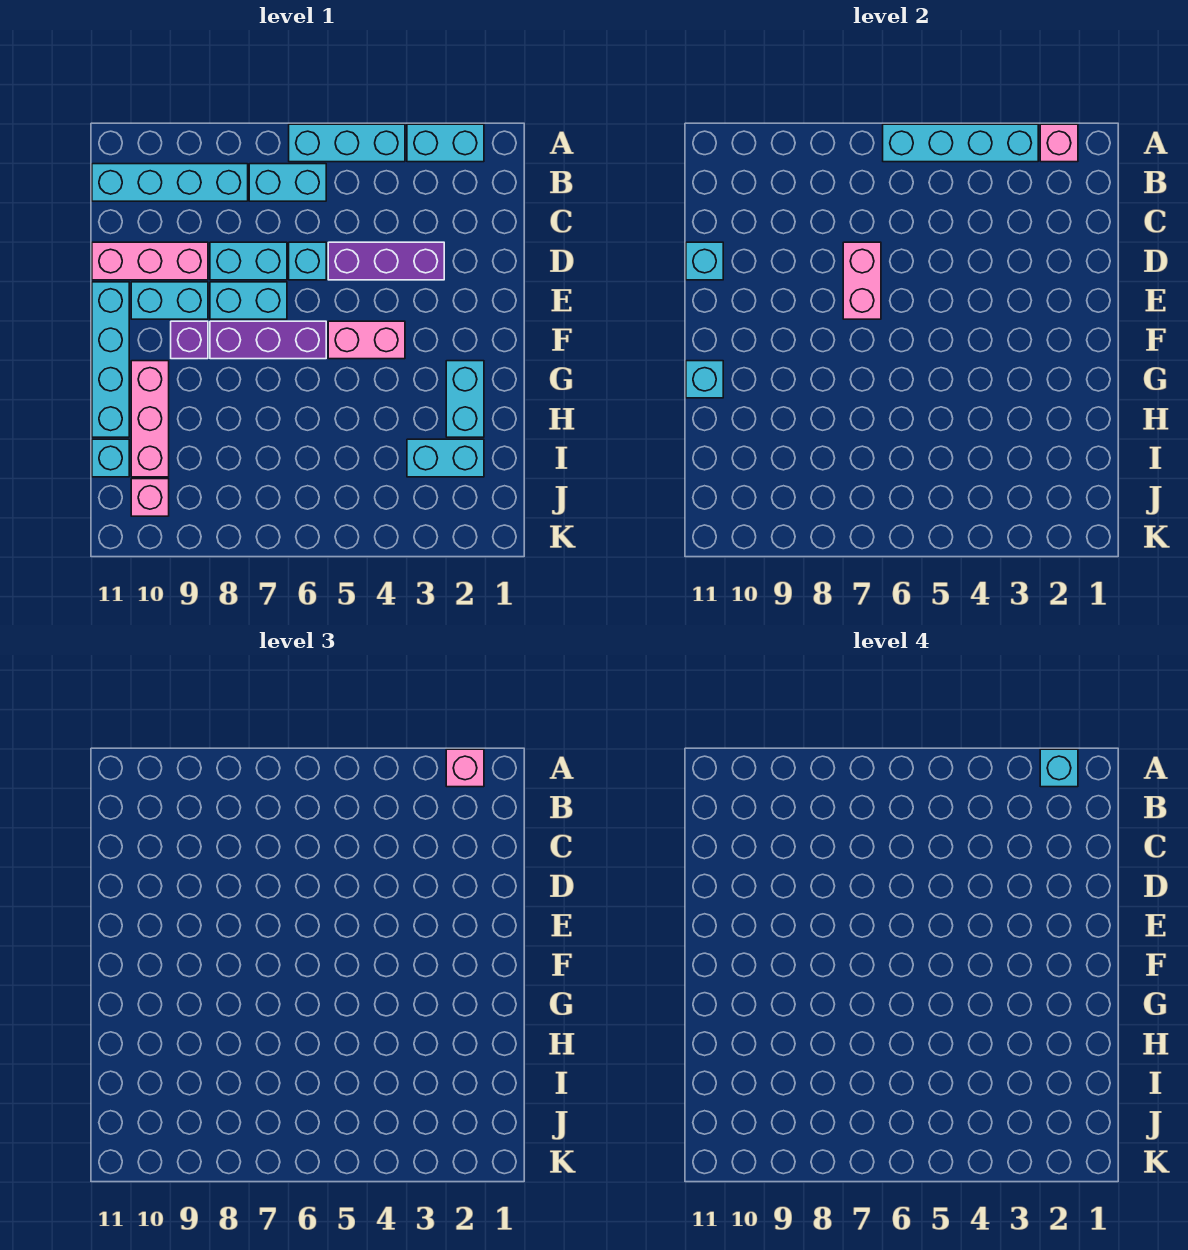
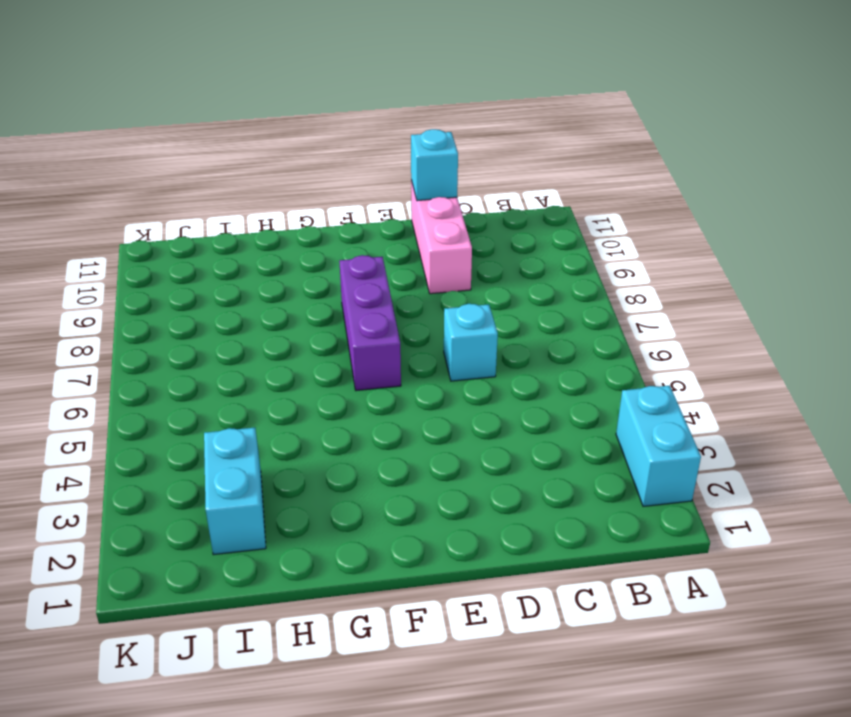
none -> cyan brick A4:A6 level 1
none -> cyan brick B6:B7 level 1
none -> cyan brick B8:B11 level 1

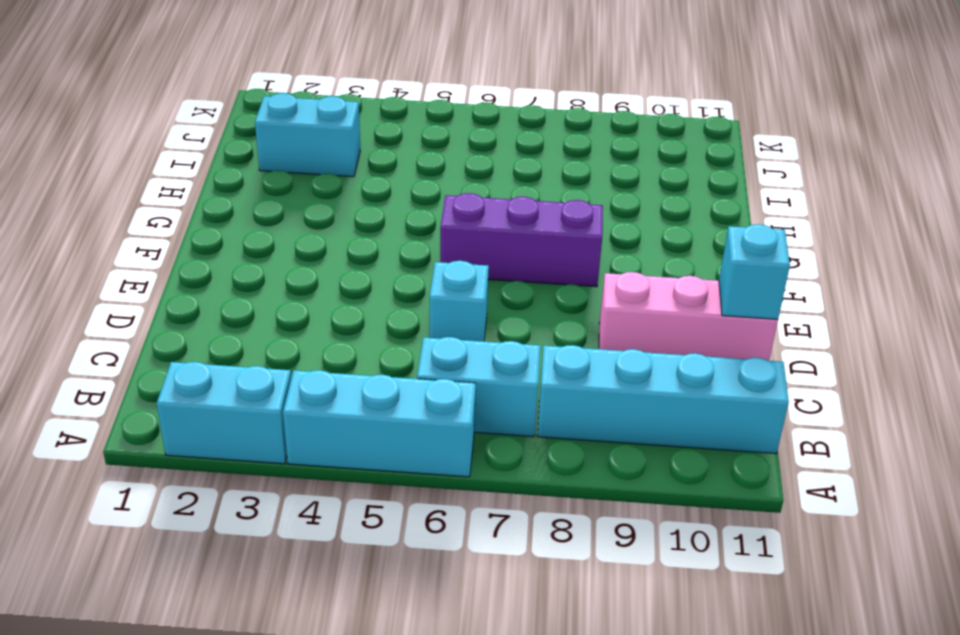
none -> purple brick D3:D5 level 1
none -> cyan brick D7:D8 level 1
none -> cyan brick E7:E8 level 1

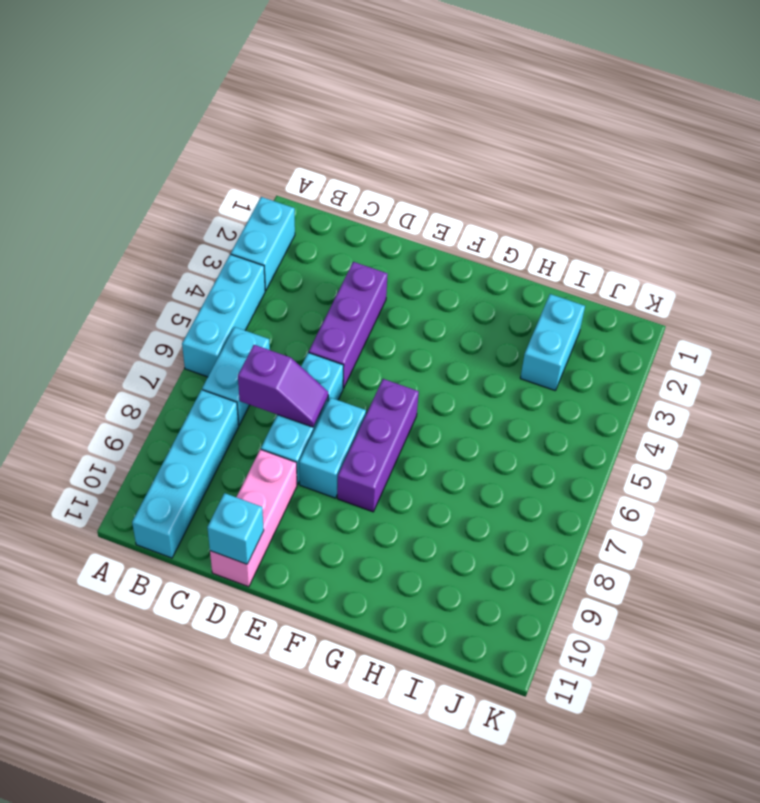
purple slope C7:D7 level 2 top C -> pink brick D7:E7 level 2
none -> cyan brick E9:E10 level 1
none -> cyan brick E11:H11 level 1
none -> pink brick F4:F5 level 1

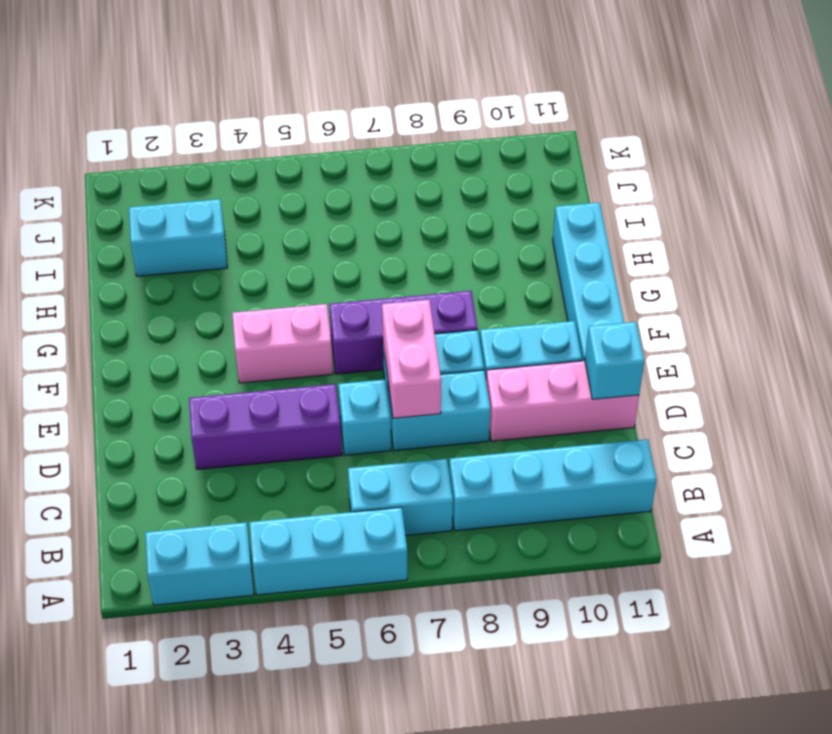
none -> purple brick F9 level 1
none -> cyan brick G2:H2 level 1
none -> pink brick G10:I10 level 1

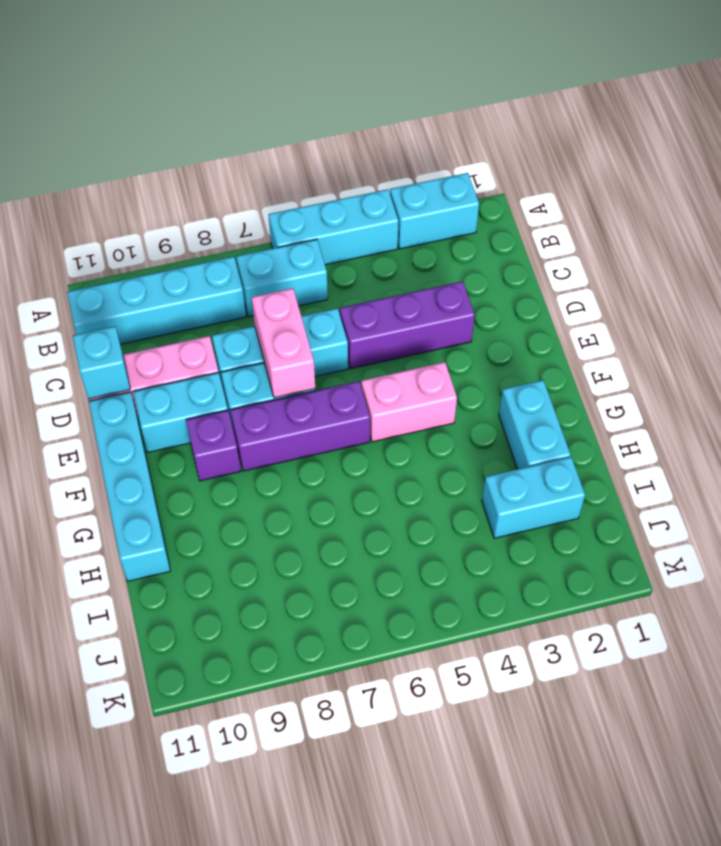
none -> pink brick G10:I10 level 1
none -> cyan brick I11 level 1
none -> pink brick J10 level 1

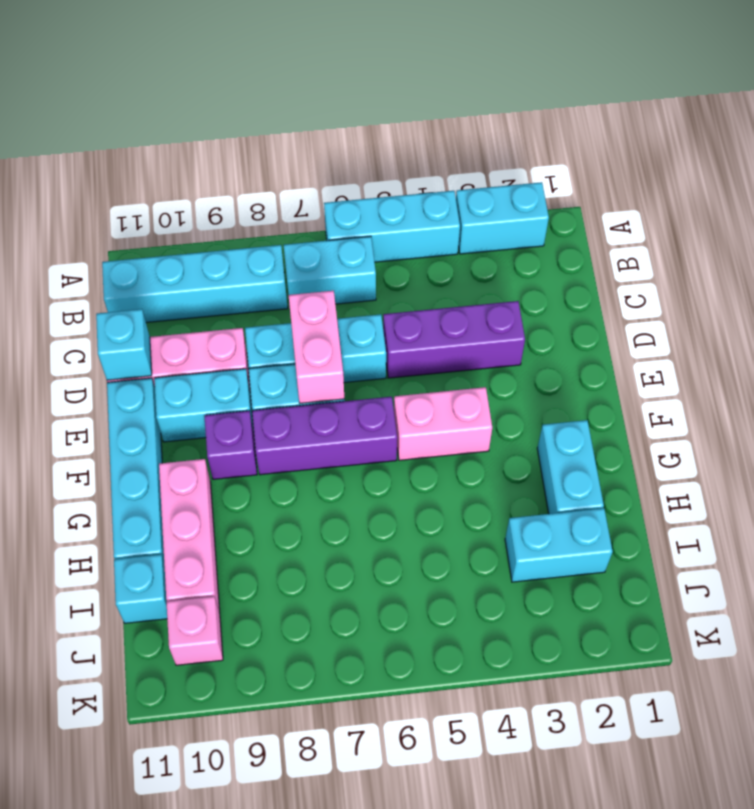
none -> pink brick A2 level 2
none -> cyan brick A3:A6 level 2
none -> cyan brick G11 level 2

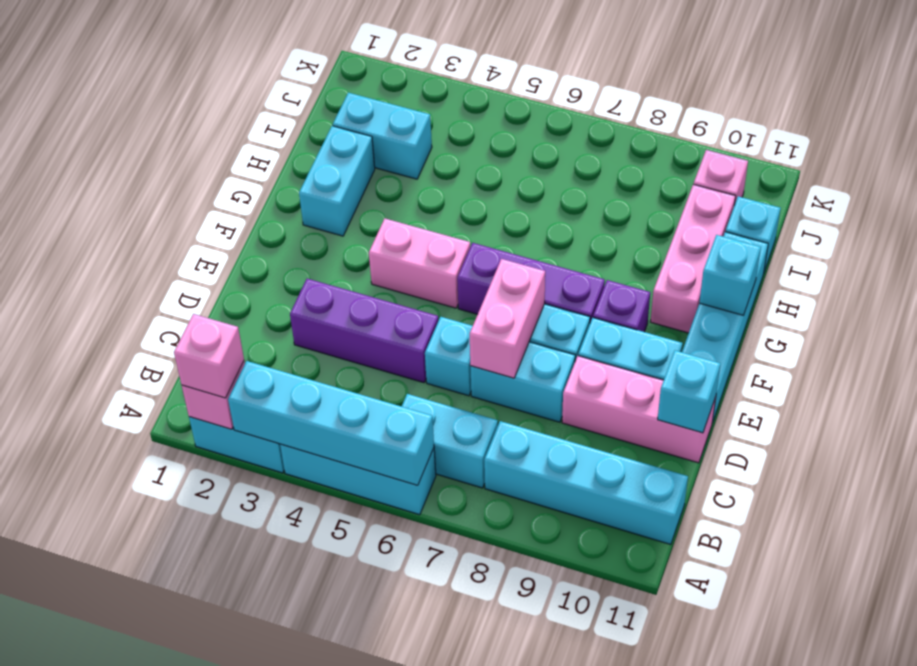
none -> cyan brick A2 level 4

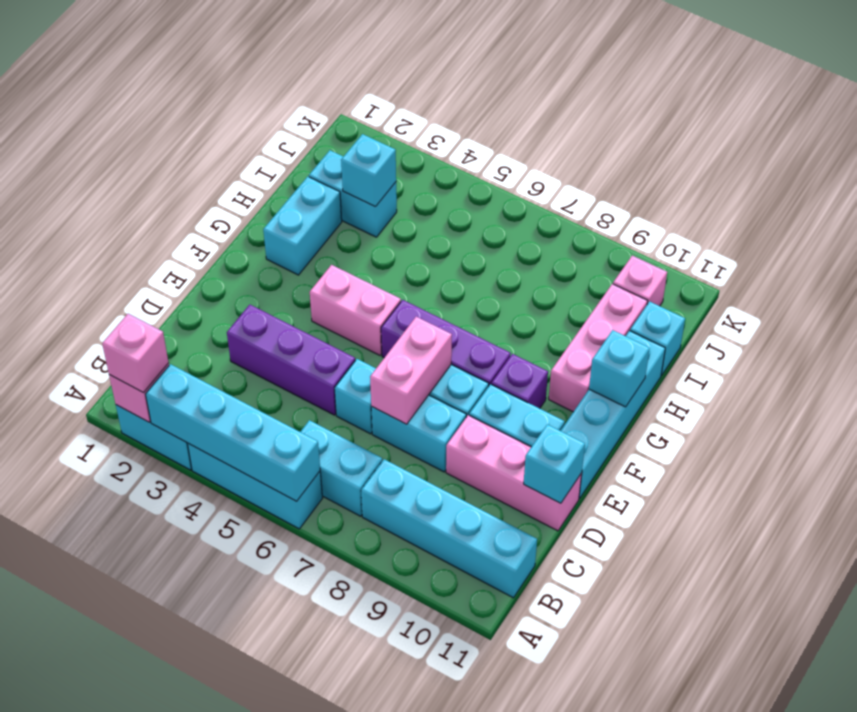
cyan brick I3 level 2 -> cyan brick A2 level 4

